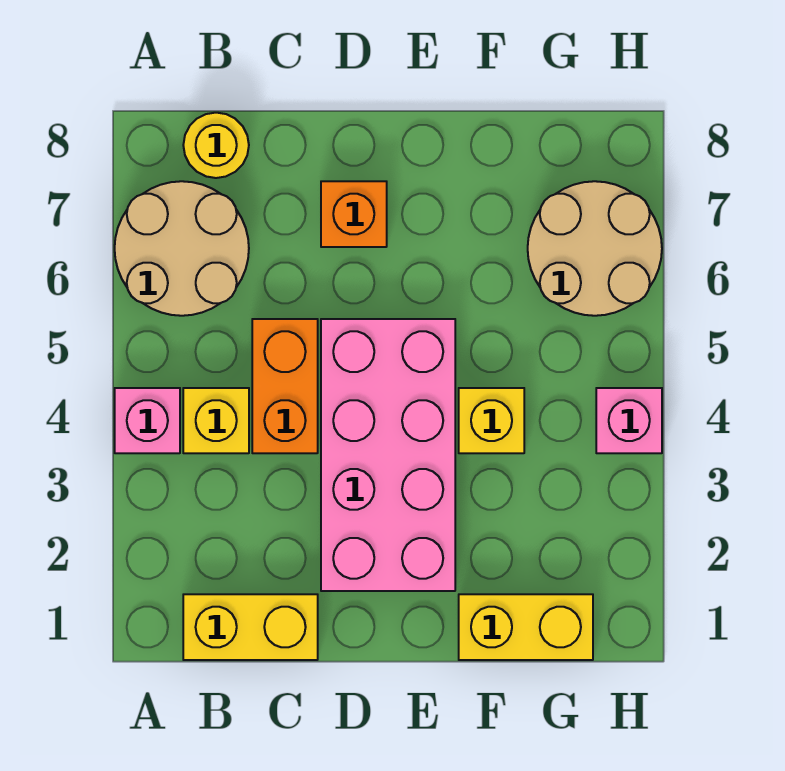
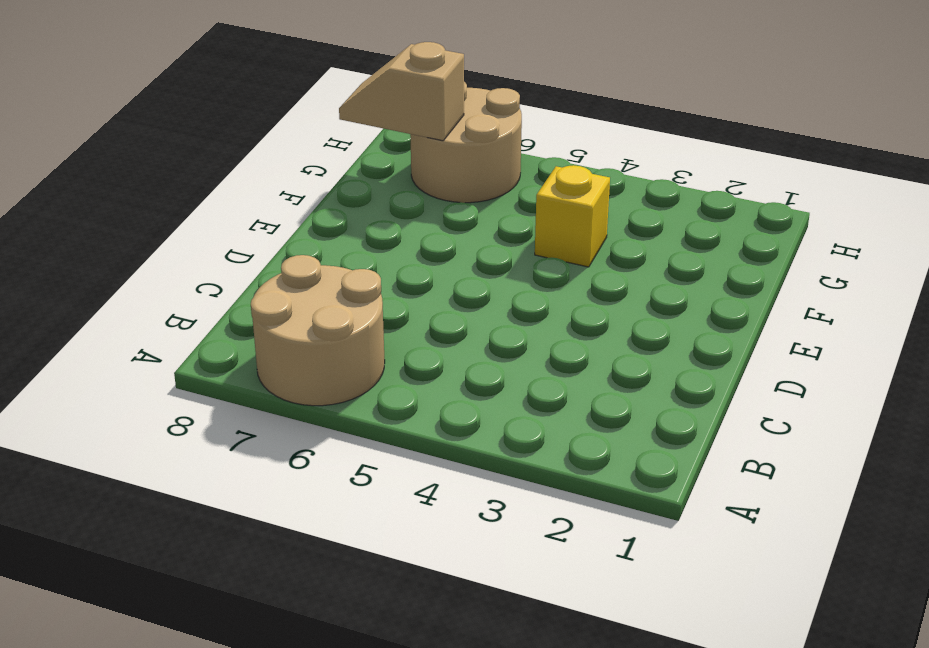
tan slope G7:G8 level 2 top 7 -> none
none -> pink brick A4 level 1
none -> yellow brick B1:C1 level 1
none -> yellow brick B4 level 1

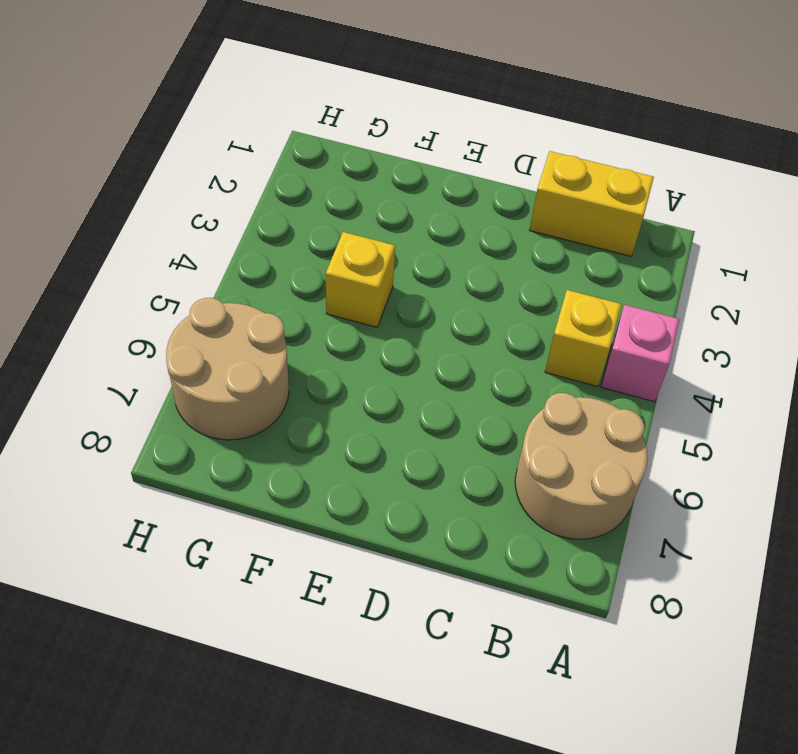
none -> yellow round brick B8 level 1
none -> orange brick C4:C5 level 1
none -> pink brick D2:E5 level 1

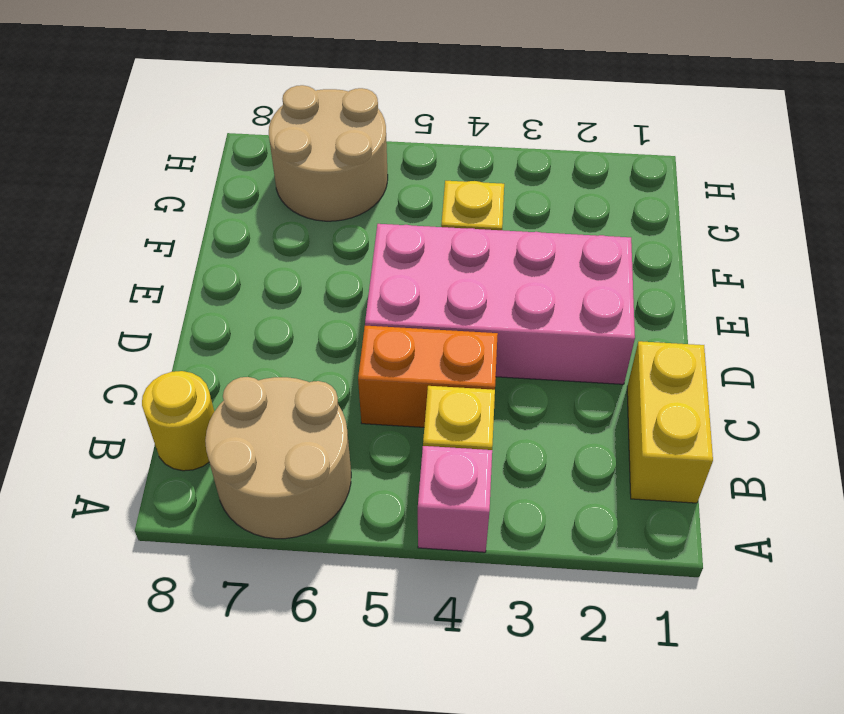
none -> orange brick D7 level 1
none -> yellow brick F1:G1 level 1
none -> pink brick H4 level 1

